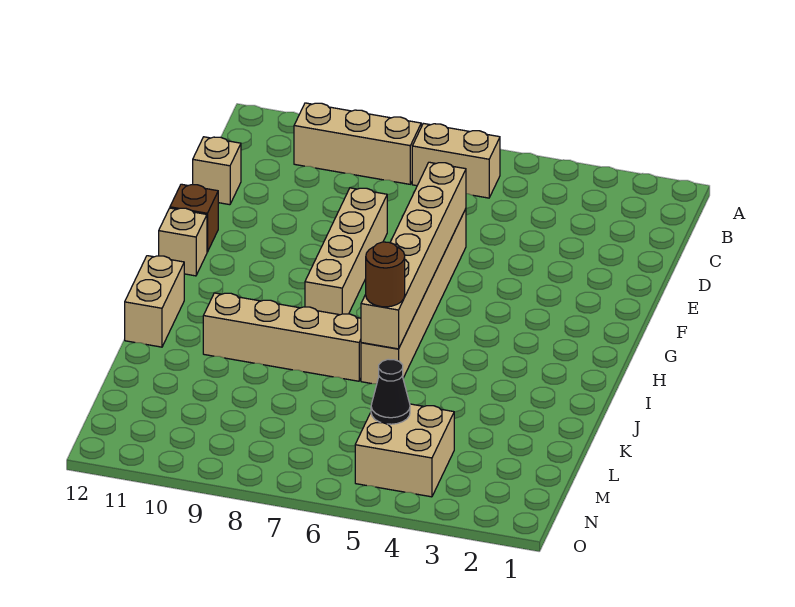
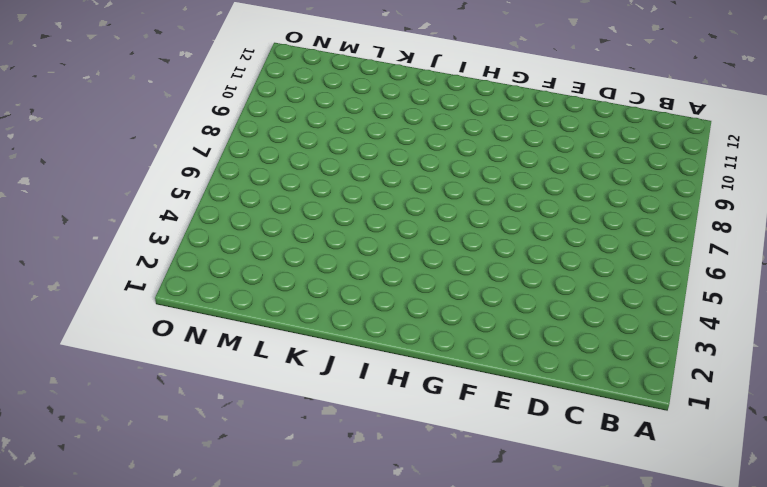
none -> tan brick B6:B7 level 1
none -> tan brick B8:B10 level 1
none -> tan brick D12 level 1

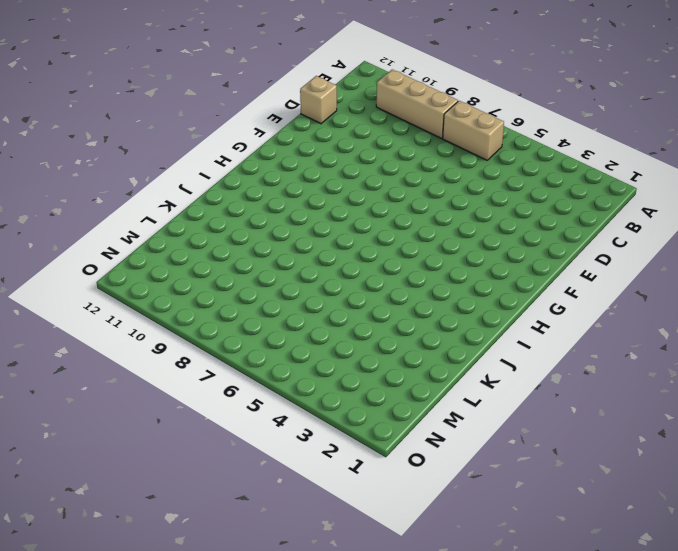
none -> tan brick E6:J6 level 1
none -> tan brick E8:H8 level 1
none -> brown brick F12 level 1

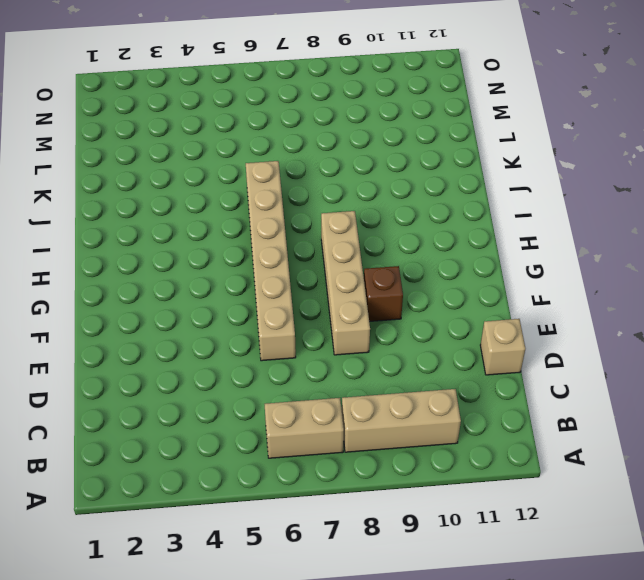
brown brick F9 level 1 -> brown brick F12 level 1
none -> tan brick G12 level 1
none -> tan brick I12:J12 level 1
none -> tan brick J7:J10 level 1

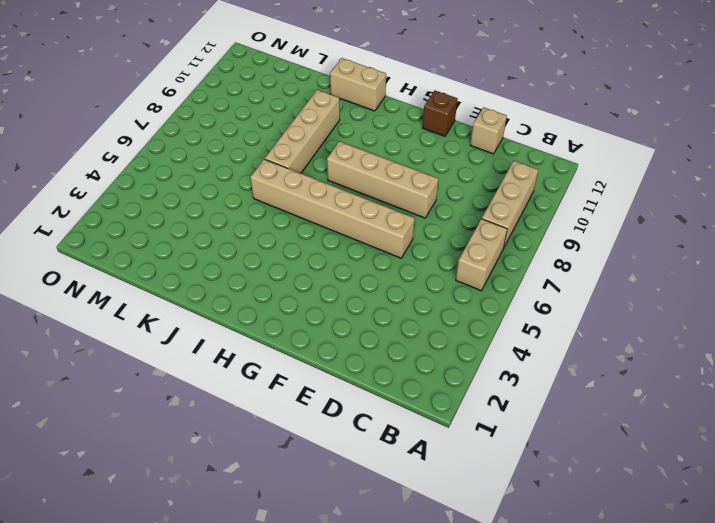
none -> tan brick G12 level 1
none -> tan brick M4:N5 level 1
none -> tan brick E6:J6 level 2

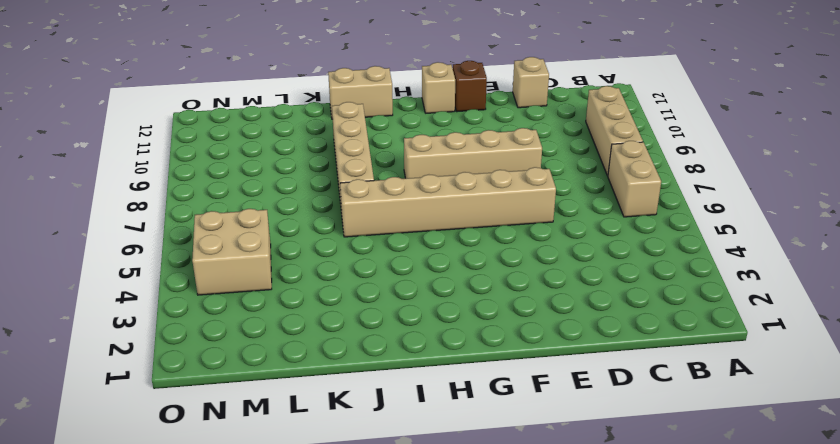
none -> tan brick E6:J6 level 2
none -> black cone M5 level 2
none -> brown round brick J6 level 3

